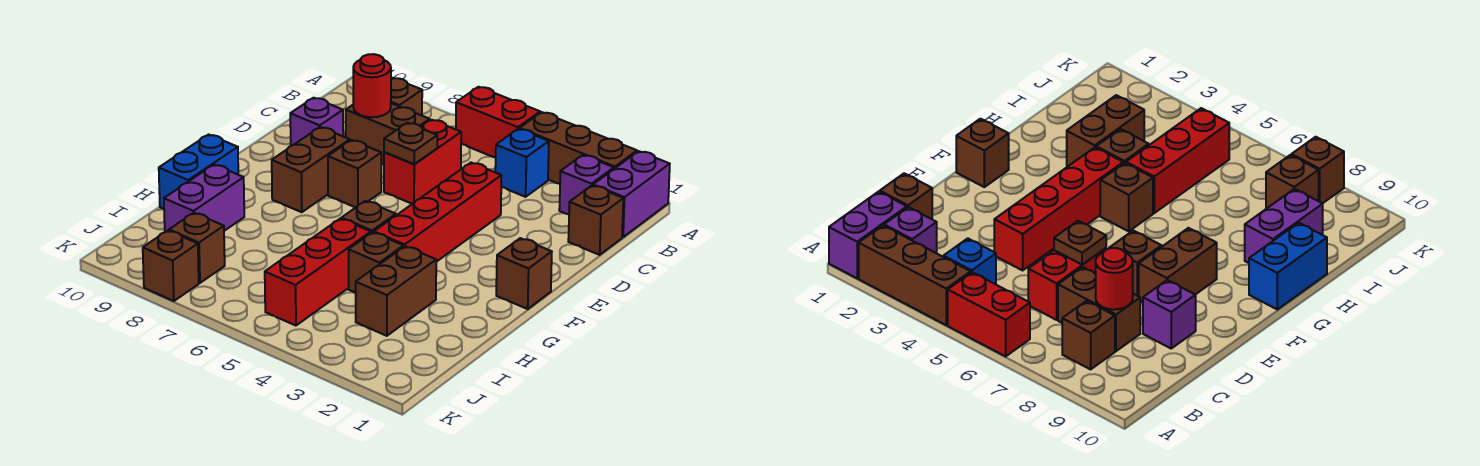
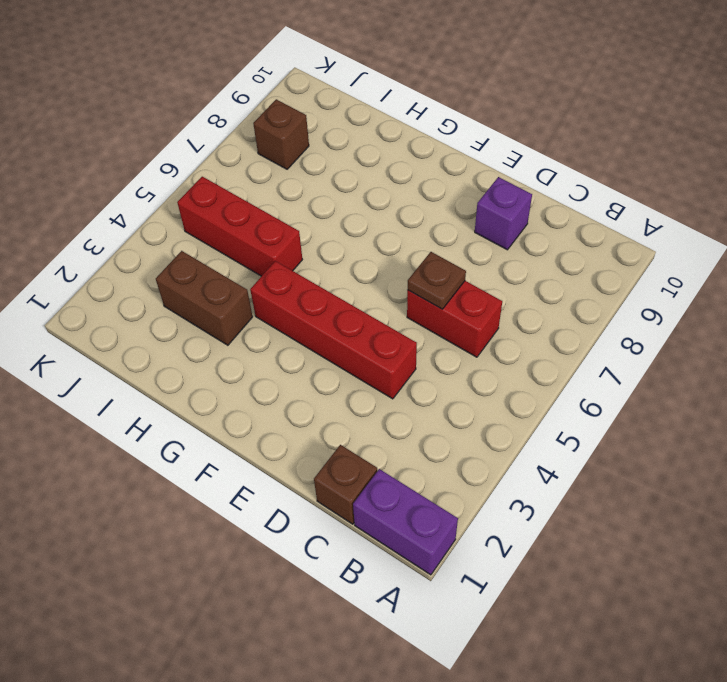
none -> brown brick A2:A4 level 1
none -> red brick A5:A6 level 1
none -> purple brick B2 level 1

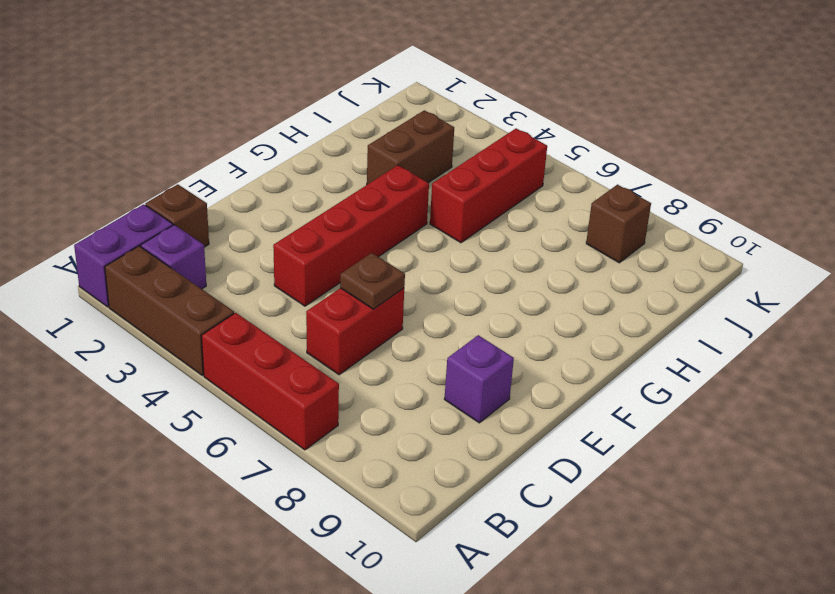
red brick A5:A7 level 1 -> red brick A5:A6 level 1
none -> blue brick B4 level 1
none -> brown brick B8 level 1
none -> brown brick C7:C8 level 1

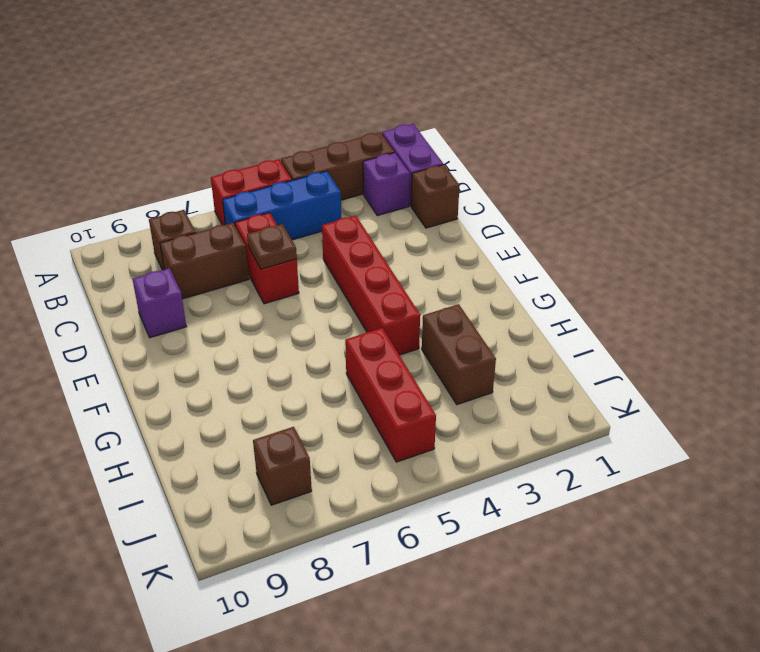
blue brick B4:B6 level 1 -> blue brick B4 level 1
none -> brown brick E7 level 1
none -> brown brick E8:F8 level 1
none -> brown brick F1 level 1

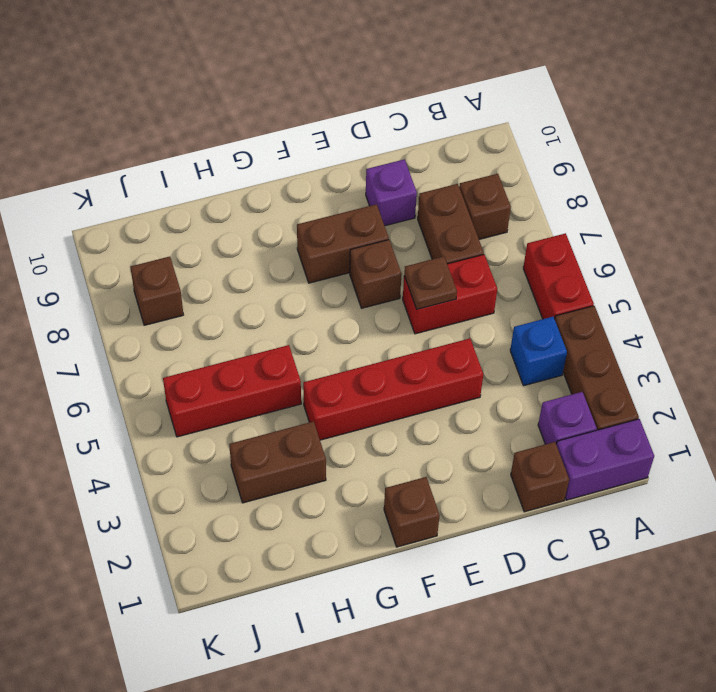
none -> brown brick G5 level 1
none -> blue brick G10:H10 level 1
none -> brown brick H4 level 1

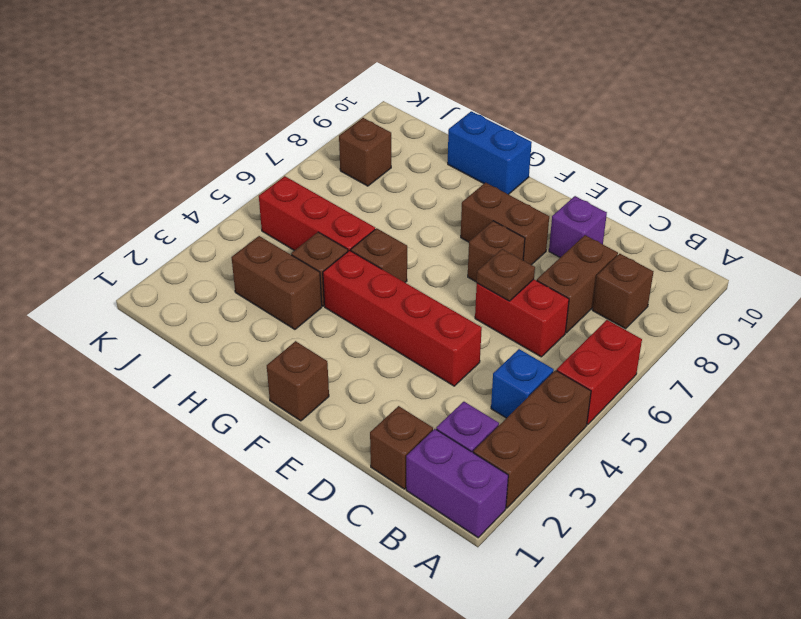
none -> purple brick H9:I9 level 1
none -> brown brick K8 level 1
none -> red round brick C8 level 2

